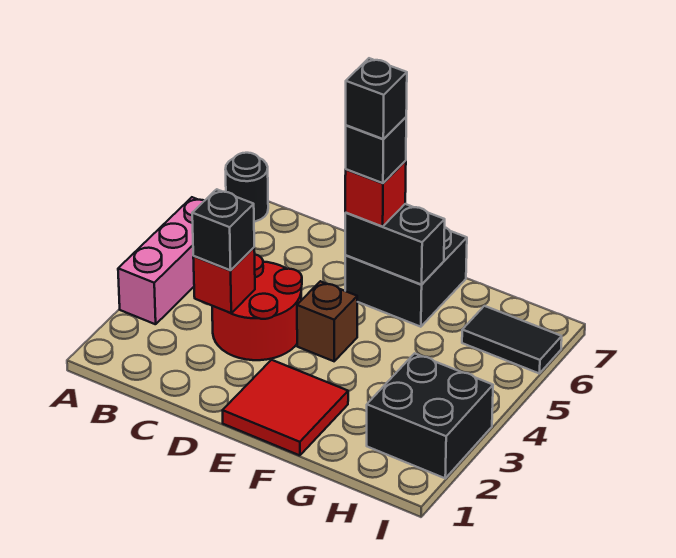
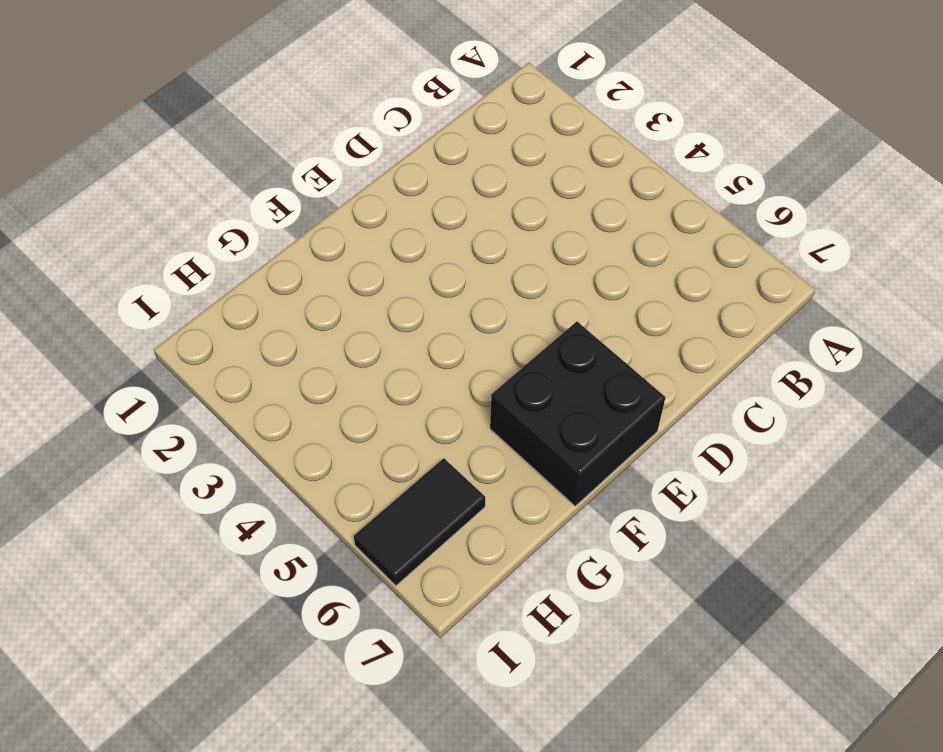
none -> pink brick A3:A5 level 1
none -> black round brick A7 level 1
none -> red round brick C3:D4 level 1

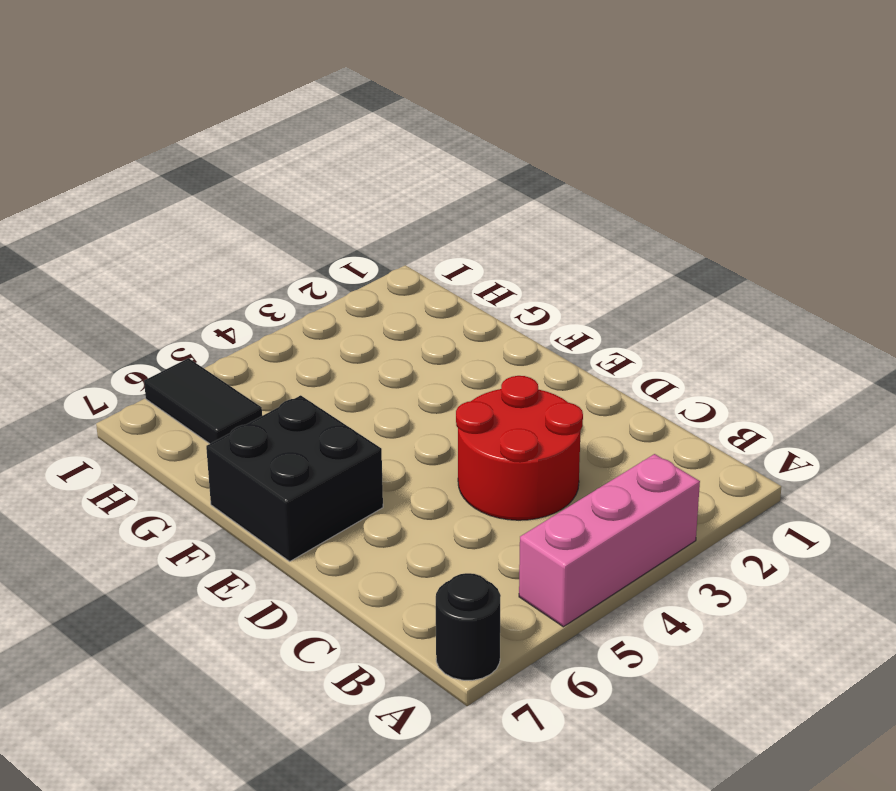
none -> red tile E1:F2 level 1
none -> brown brick E4 level 1
none -> black brick H2:I3 level 1

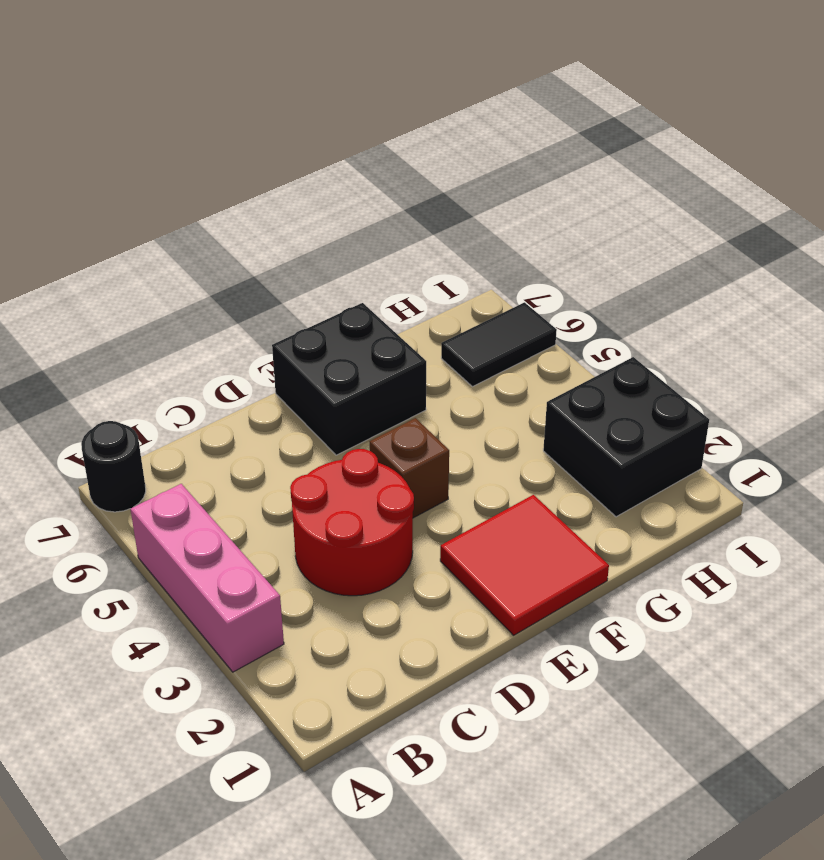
none -> red brick C3 level 2
none -> black brick E6:F6 level 2
none -> black brick C3 level 3

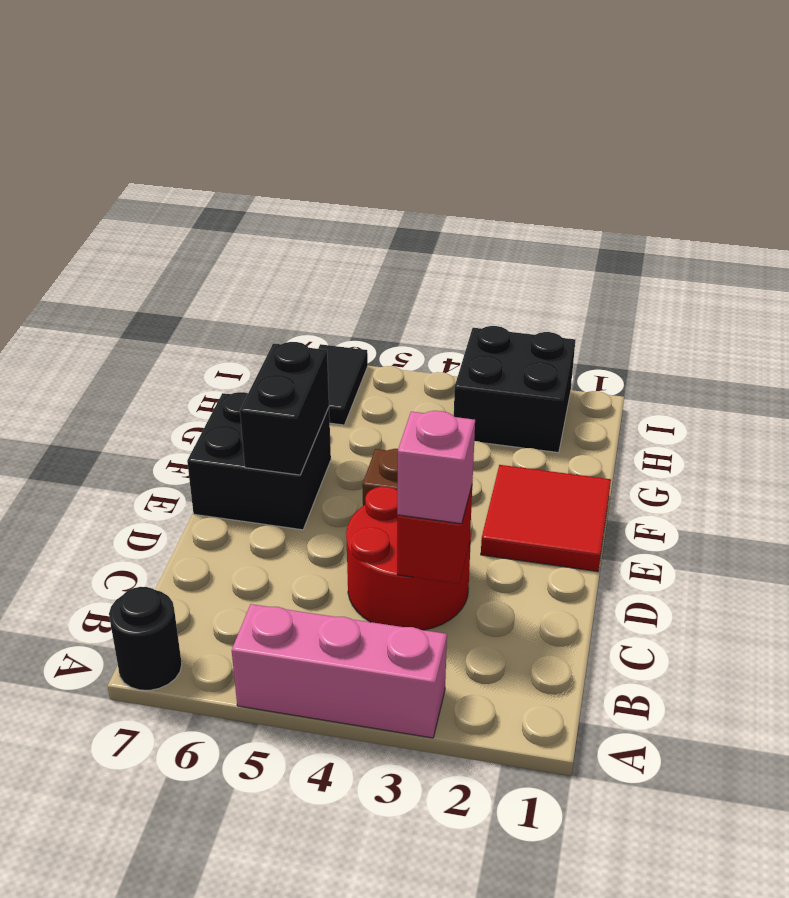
pink brick C3 level 3 -> black brick C3 level 3
none -> red brick E6 level 3
none -> black brick E6 level 4
none -> black brick E6 level 5

